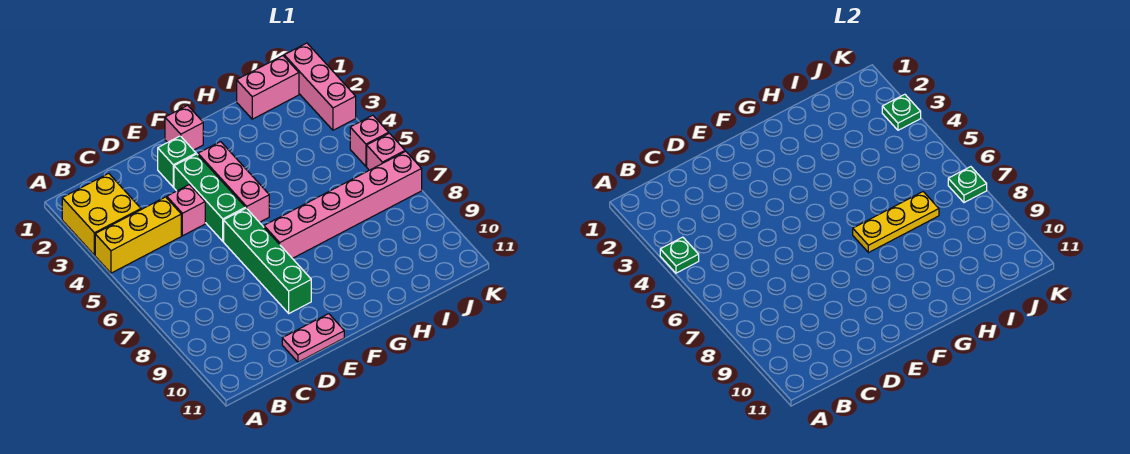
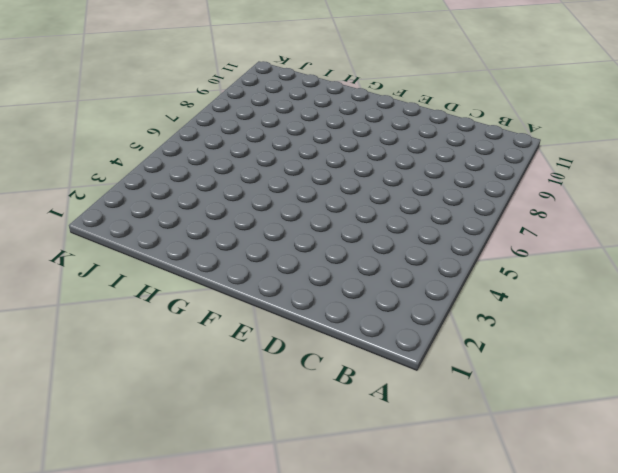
none -> yellow brick A2:B3 level 1
none -> yellow brick A4:C4 level 1
none -> pink brick D4 level 1

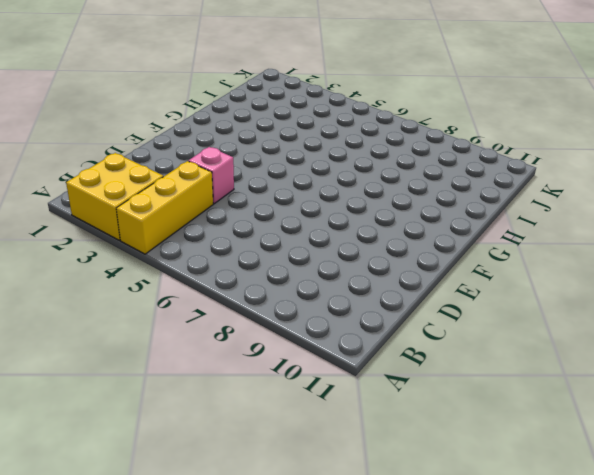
none -> pink plate D11:E11 level 1
none -> green brick E2 level 1
none -> green brick E3:E5 level 1

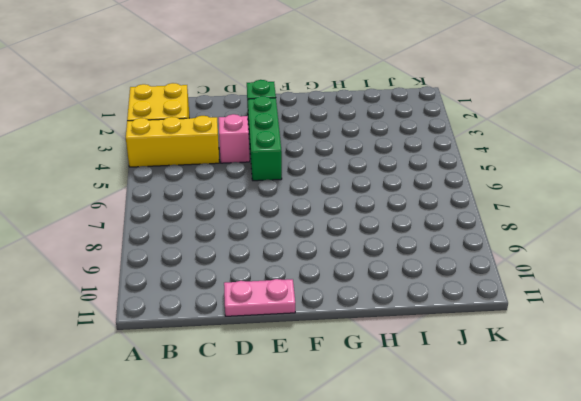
none -> green brick E6:E9 level 1
none -> pink brick F1 level 1
none -> pink brick F3:F5 level 1

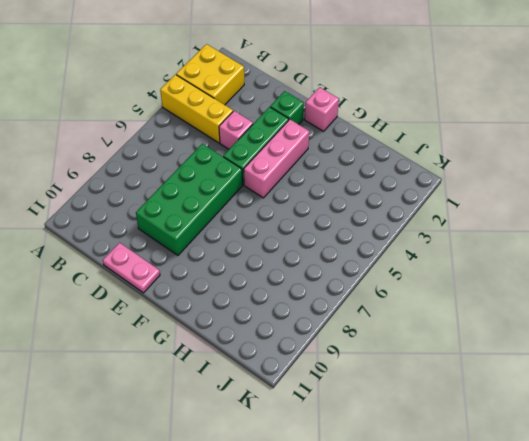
green brick D6:E9 level 1 -> green brick E6:E9 level 1
none -> pink brick F7:K7 level 1
none -> pink brick I1:J1 level 1
none -> pink brick K1:K3 level 1

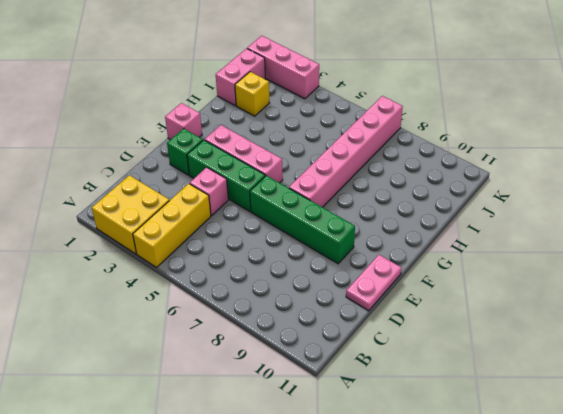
yellow brick I2 level 1 -> none
none -> pink brick K5 level 1
none -> pink brick K6 level 1
none -> green plate A4 level 2

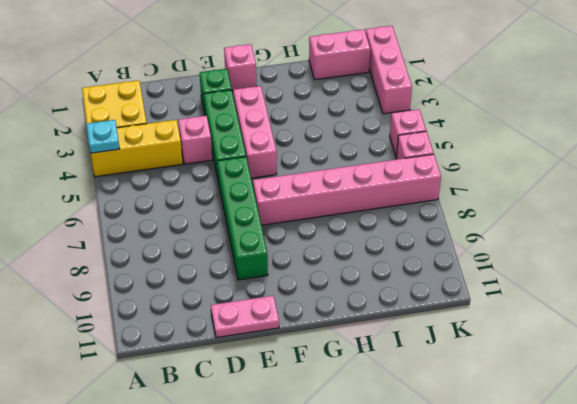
cyan plate A4 level 2 -> green plate A4 level 2
none -> yellow plate G7:I7 level 2
none -> green plate K3 level 2
none -> green plate K7 level 2

